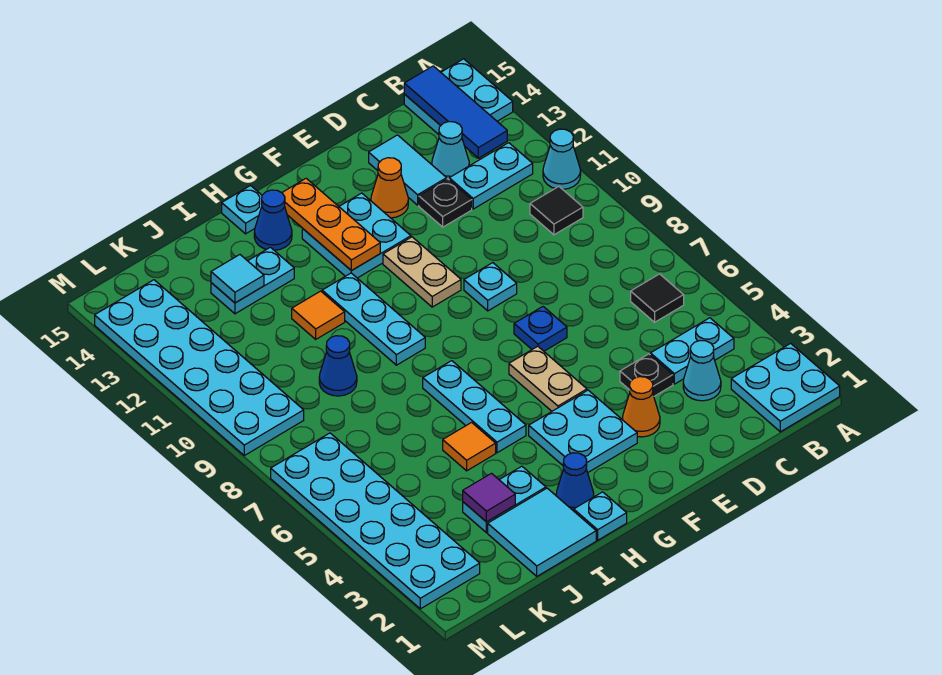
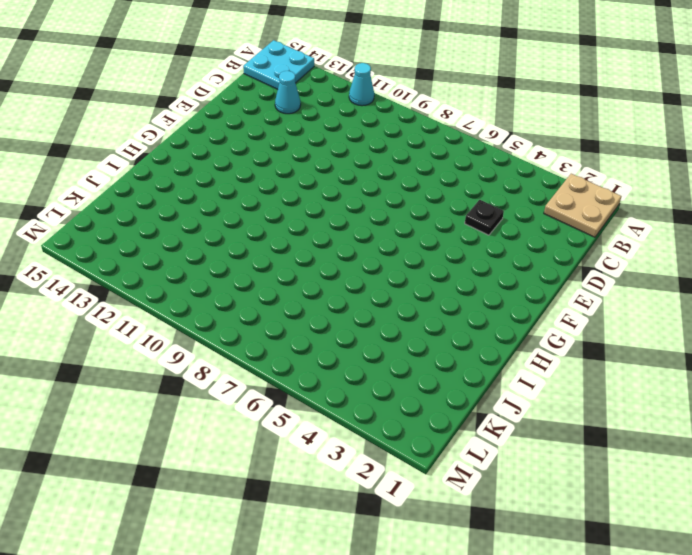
tan plate A1:B2 level 1 -> cyan plate A1:B2 level 1
none -> cyan plate B4:C4 level 1
none -> black tile B6 level 1
none -> black tile B10 level 1
none -> cyan plate B12:C12 level 1

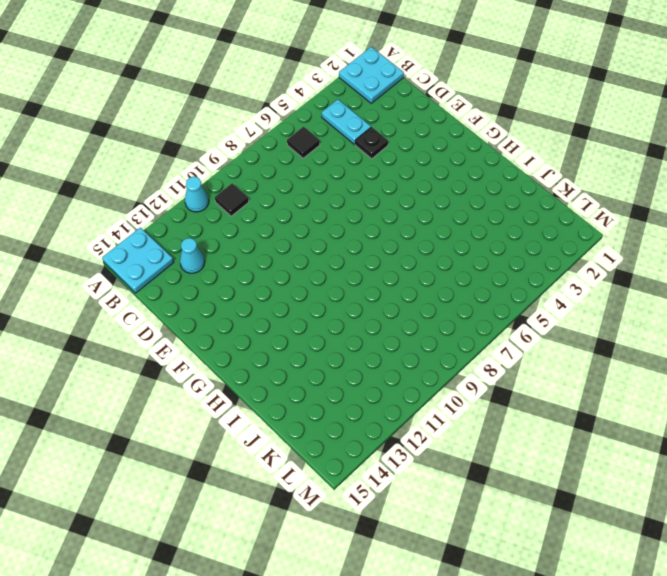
none -> cyan plate B12:C12 level 1
none -> cyan cone C3 level 1
none -> black plate D12 level 1
none -> cyan tile D13:D14 level 1

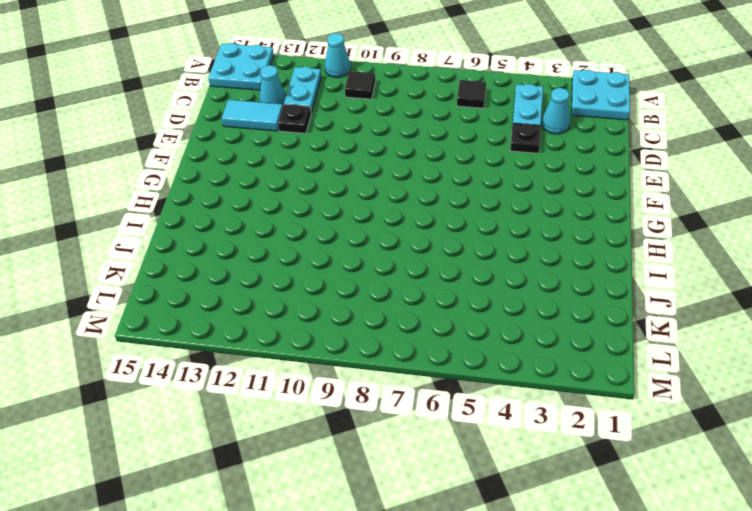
none -> orange cone E3 level 1
none -> blue plate E7 level 1
none -> cyan plate E9 level 1
none -> orange cone E13 level 1

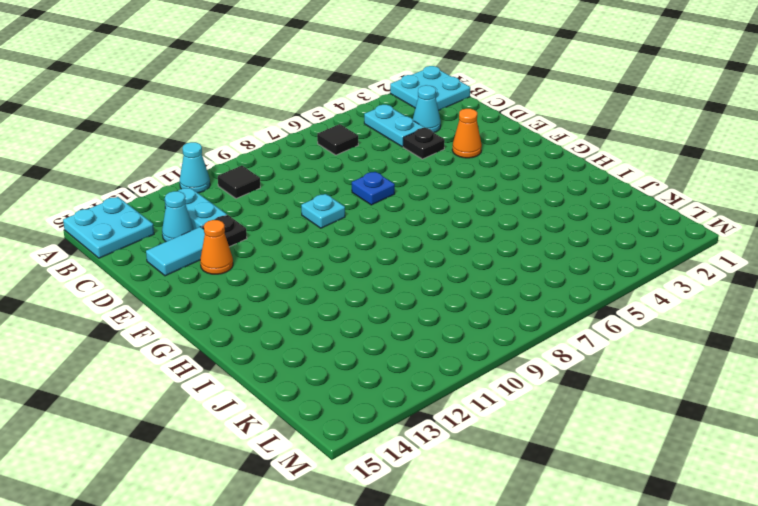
none -> cyan plate F3:G4 level 1
none -> tan plate F5:F6 level 1
none -> tan plate F10:F11 level 1
none -> cyan plate F12:G13 level 1

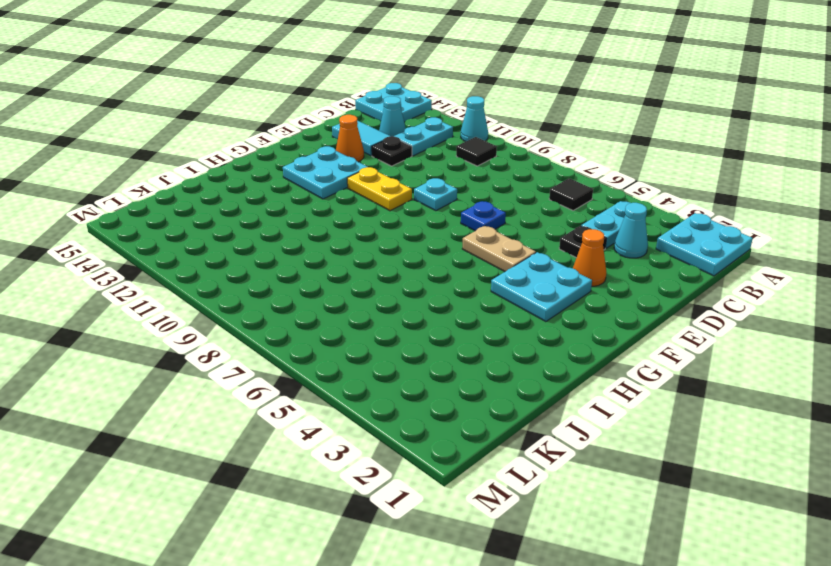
yellow plate F10:F11 level 1 -> tan plate F10:F11 level 1
none -> cyan plate H1 level 1
none -> blue cone H2 level 1
none -> cyan plate H5:H7 level 1
none -> cyan plate H9:H11 level 1

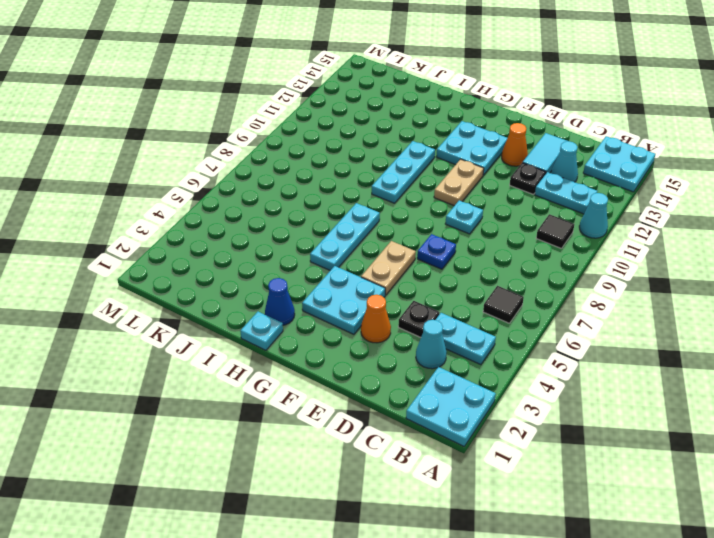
none -> blue cone H14 level 1
none -> cyan plate H15 level 1
none -> cyan tile I1:J2 level 1
none -> cyan plate I3:J3 level 1

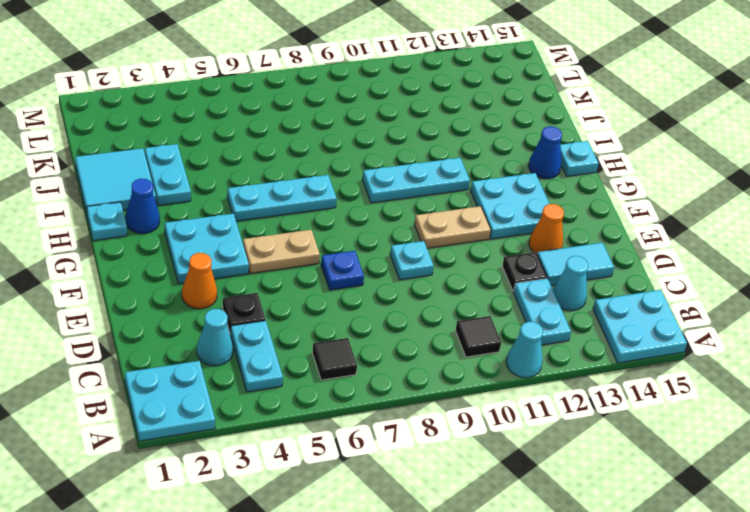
none -> orange tile I5 level 1
none -> orange tile I11 level 1
none -> cyan plate I13:J13 level 1
none -> blue cone J9 level 1

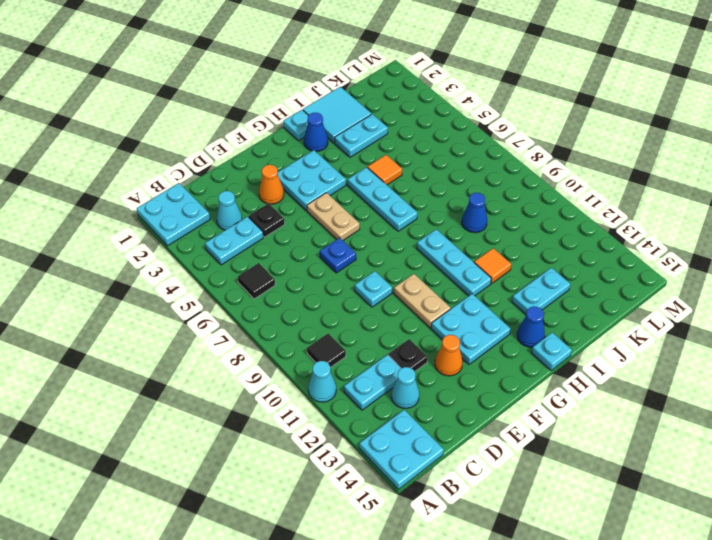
none -> cyan tile D13:D14 level 1
none -> cyan plate L2:M7 level 1
none -> cyan plate L9:M14 level 1
none -> blue tile B13:B15 level 2

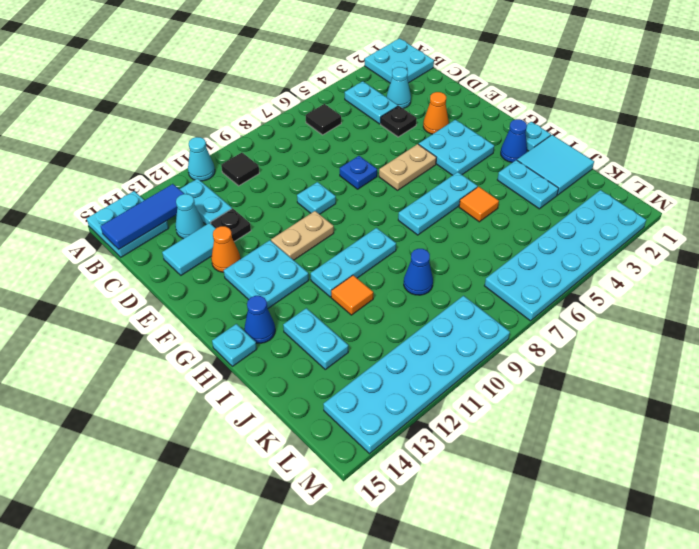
none -> orange plate G12:G14 level 2
none -> purple tile J3 level 2
none -> cyan tile J13 level 2

